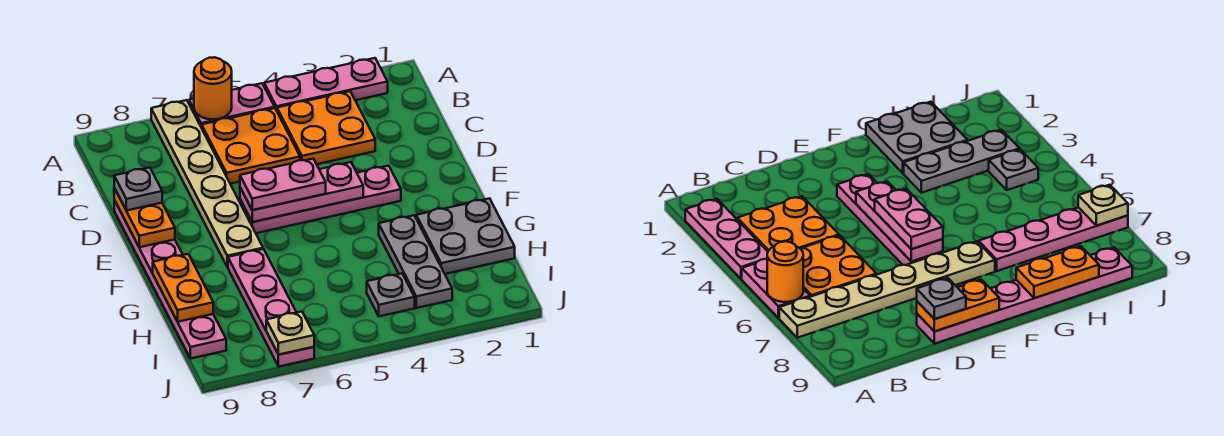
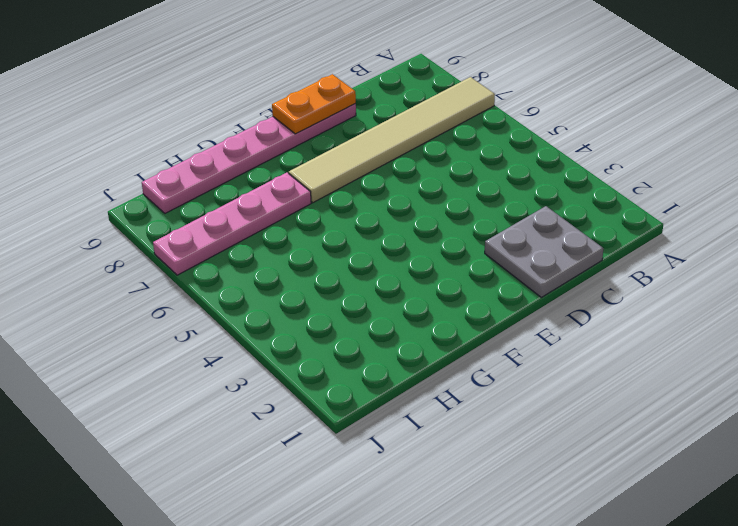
tan tile A7:F7 level 1 -> tan plate A7:F7 level 1
grey plate C1:D2 level 1 -> grey plate G1:H2 level 1
none -> pink plate A2:A4 level 1
none -> pink plate A5:A6 level 1
none -> orange plate B3:C4 level 1

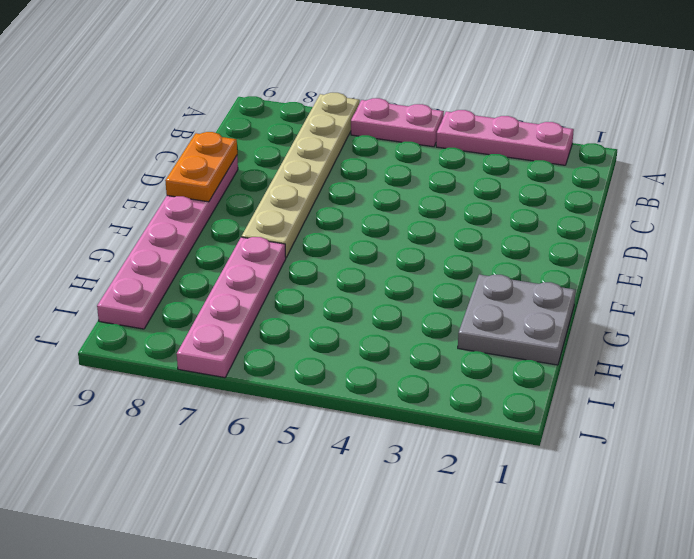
none -> orange plate B3:C4 level 1
none -> orange plate B5:C6 level 1
none -> pink plate E3:E6 level 1

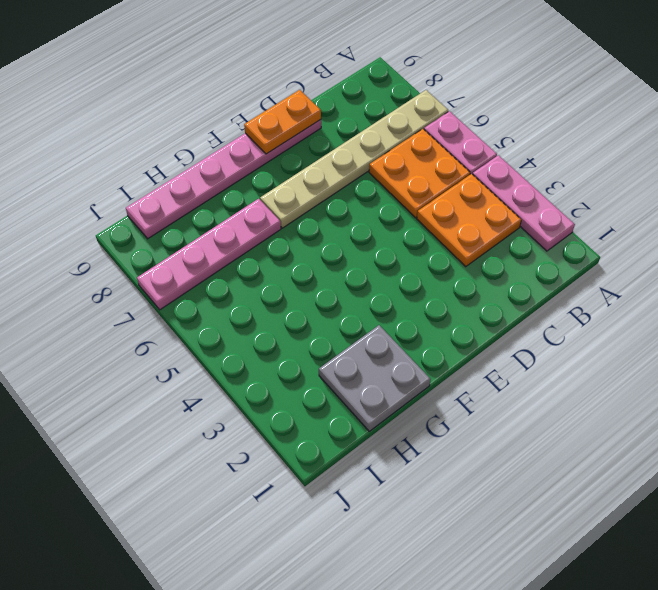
none -> pink plate E3:E6 level 1
none -> grey plate G3:I3 level 1
none -> grey plate I4 level 1

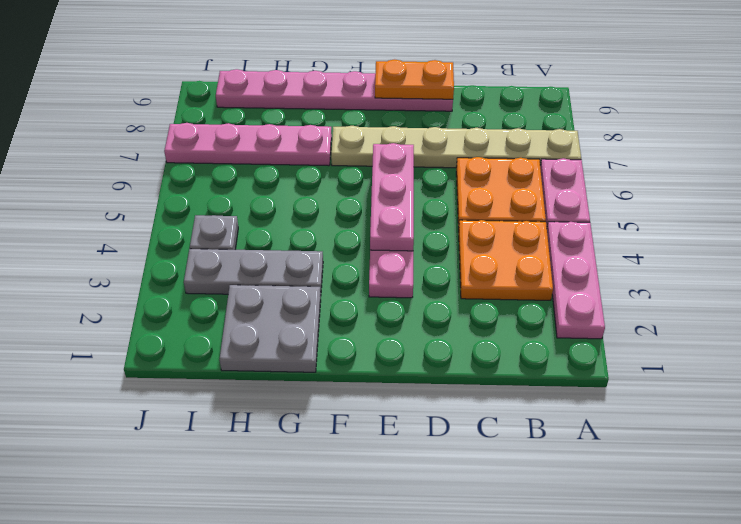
none -> orange round brick A6 level 2
none -> orange plate G9:H9 level 2
none -> tan plate J7 level 2

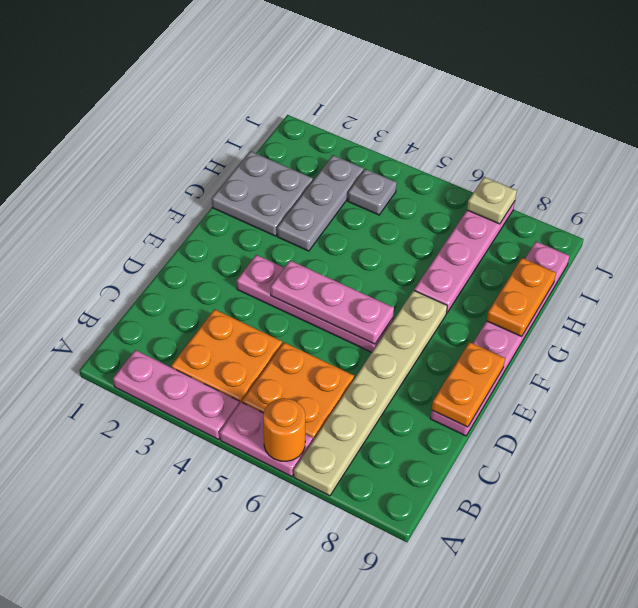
none -> grey plate D9 level 3
none -> pink plate E5:E6 level 3

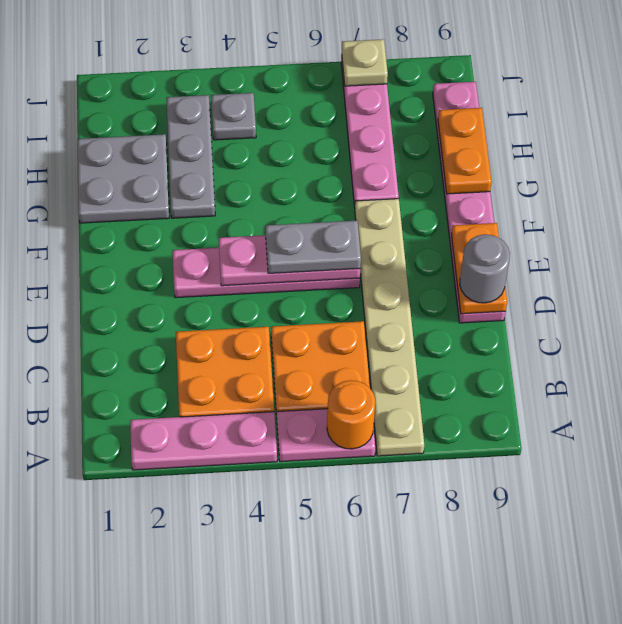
grey round brick D9 level 3 -> grey plate D9 level 3
grey plate E5:E6 level 3 -> pink plate E5:E6 level 3

